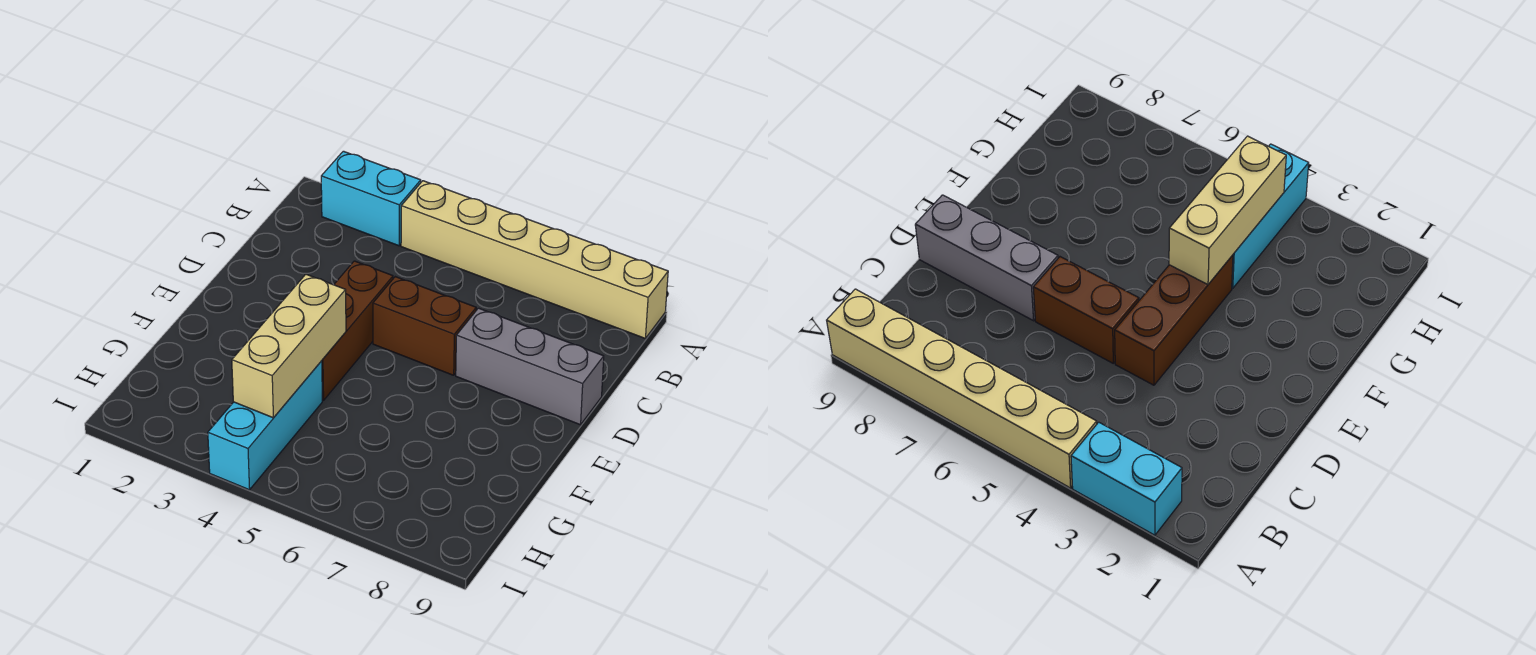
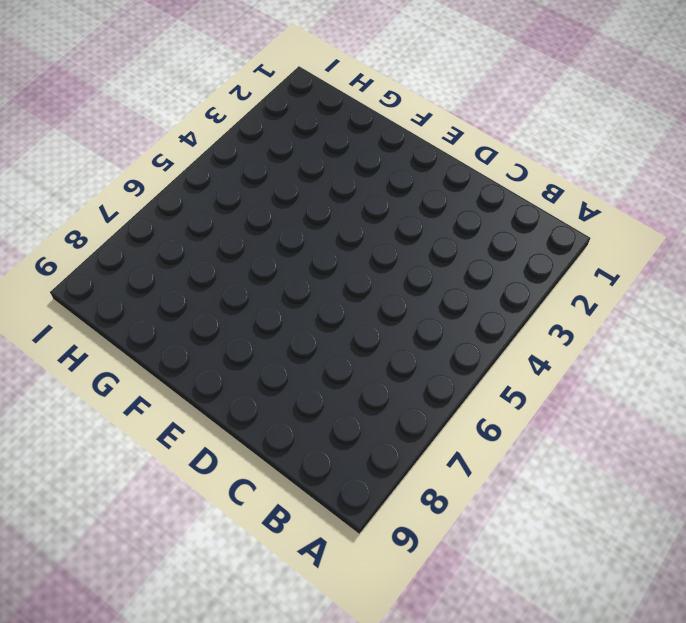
none -> cyan brick A2:A3 level 1
none -> tan brick A4:A9 level 1

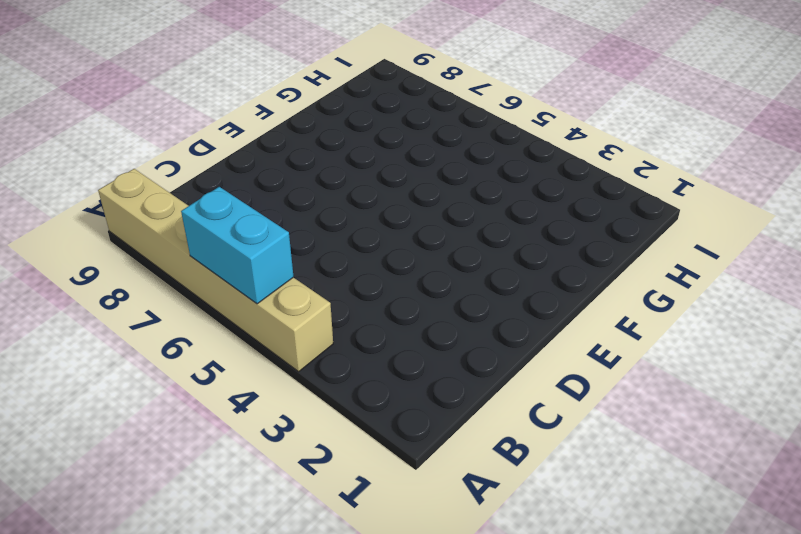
cyan brick A5:A6 level 2 -> cyan brick A2:A3 level 1
none -> brown brick D4:F4 level 1
none -> brown brick D5:D6 level 1

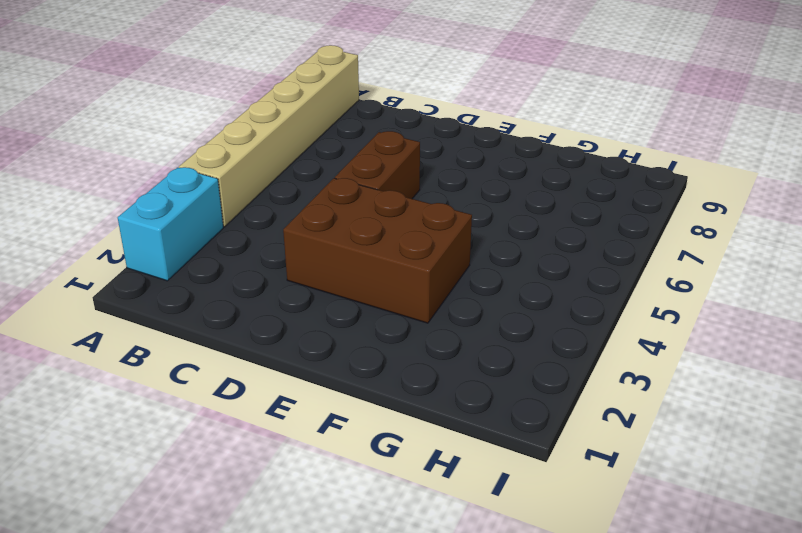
brown brick D3:F4 level 1 -> brown brick D4:F4 level 1
none -> grey brick D7:D9 level 1
none -> cyan brick G4:I4 level 1

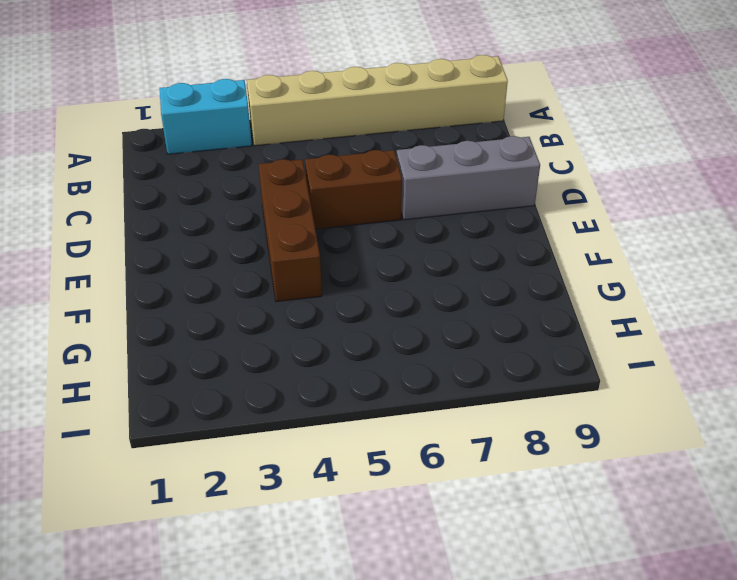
none -> cyan brick G4:I4 level 1
none -> tan brick F4:H4 level 2

